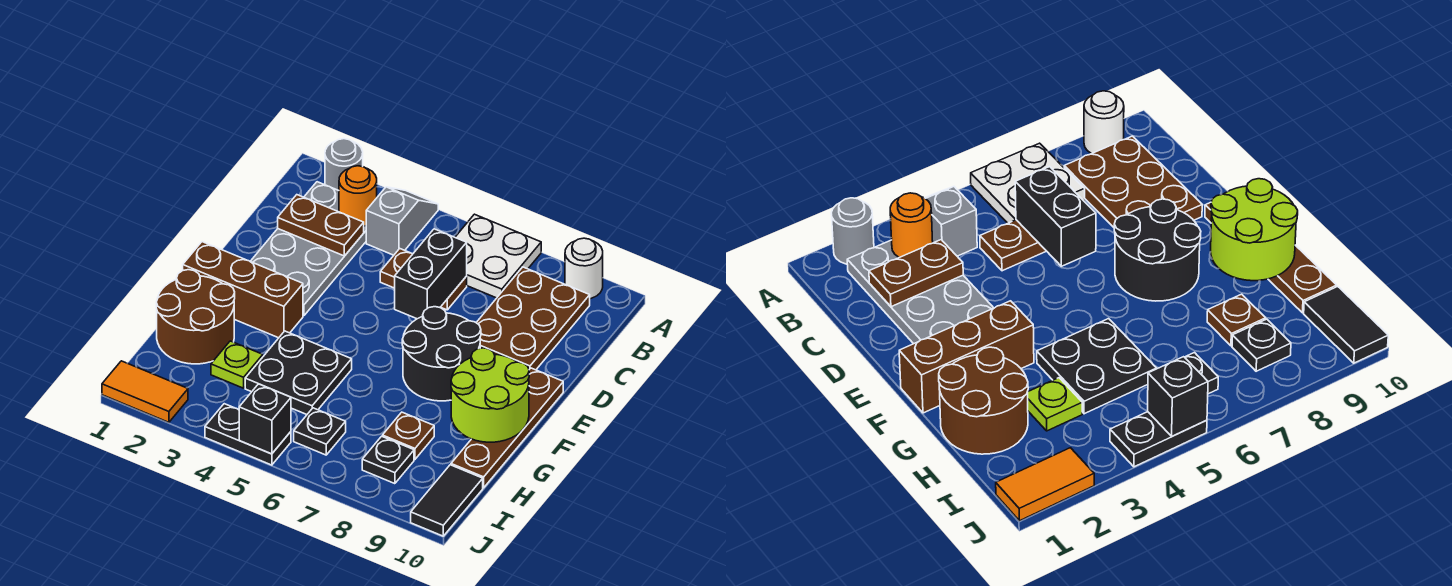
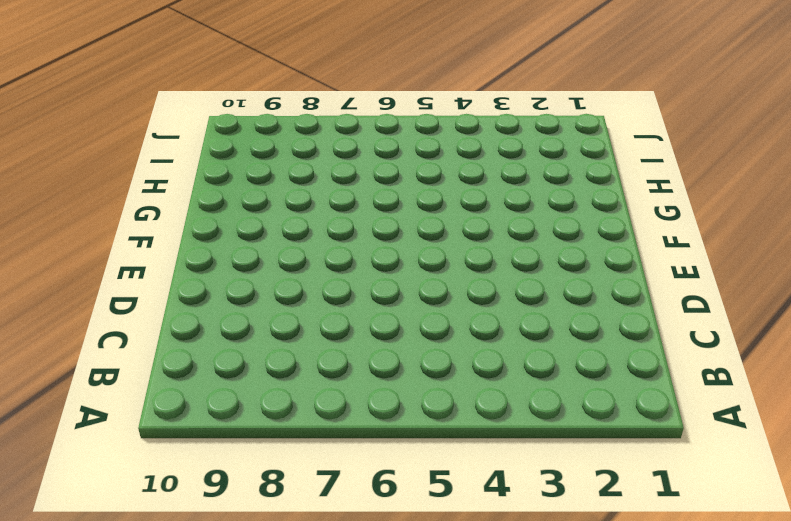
none -> grey round brick A2 level 1
none -> grey slope A4:B4 level 1 top B
none -> white plate A6:B7 level 1

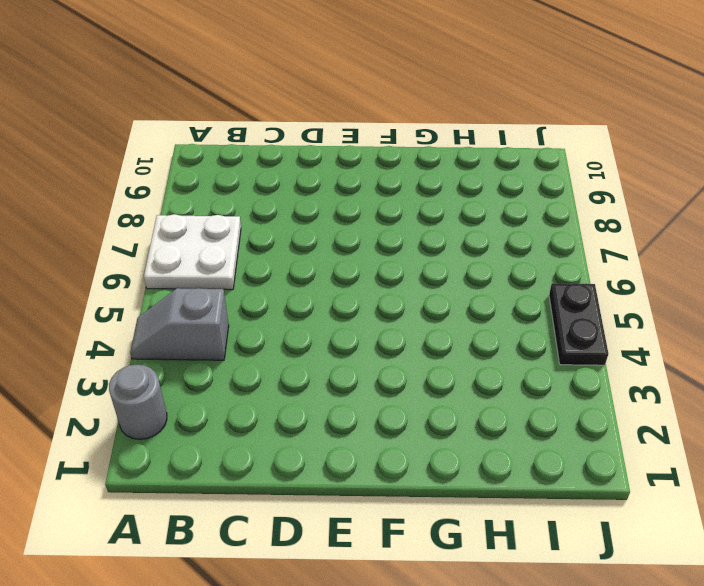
none -> white round brick A9 level 1
none -> grey plate B2:E3 level 1
none -> brown plate B8:D9 level 1

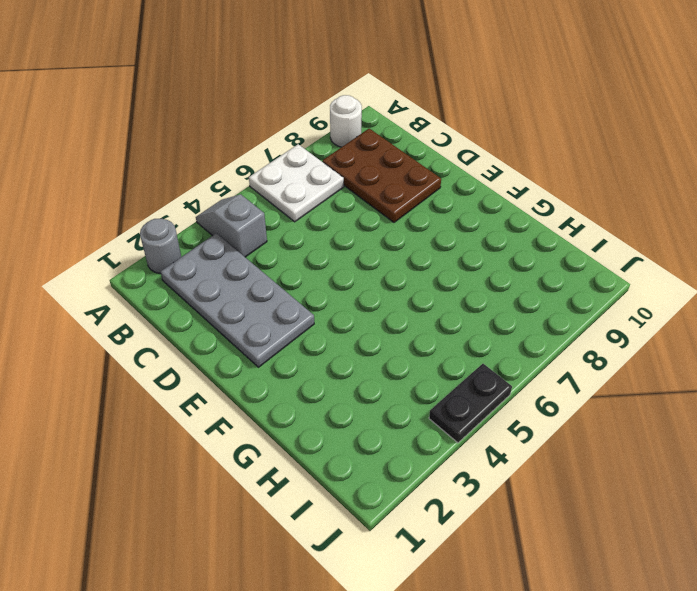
none -> brown plate C5:C6 level 1
none -> black round brick E7:F8 level 1
none -> brown plate E10:H10 level 1

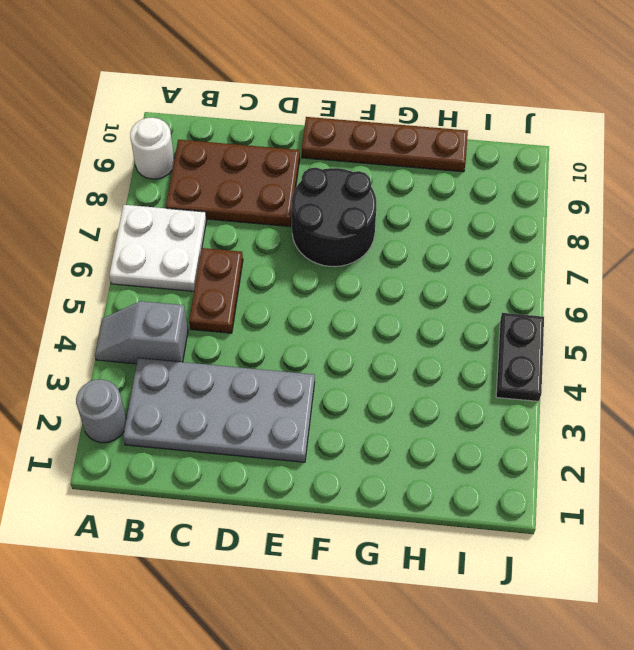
none -> brown brick F1:F3 level 1
none -> brown round brick G1:H2 level 1
none -> black plate G4:H5 level 1

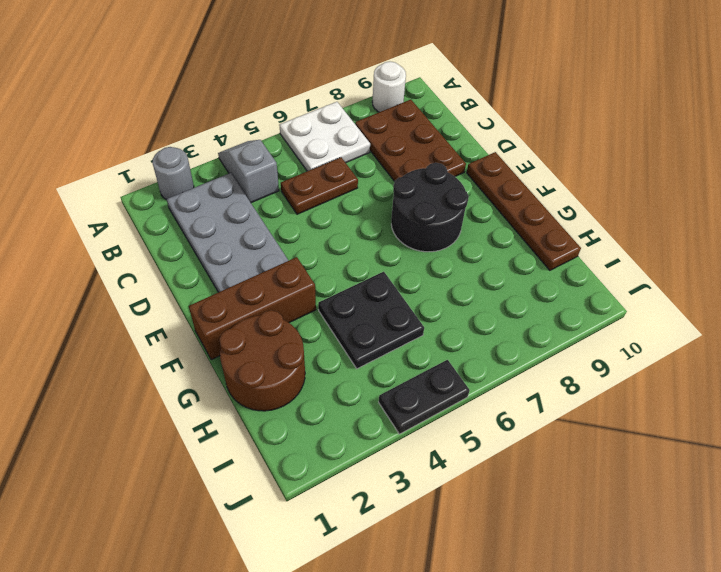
none -> lime plate H3 level 1
none -> brown plate H8 level 1
none -> black plate I6 level 1

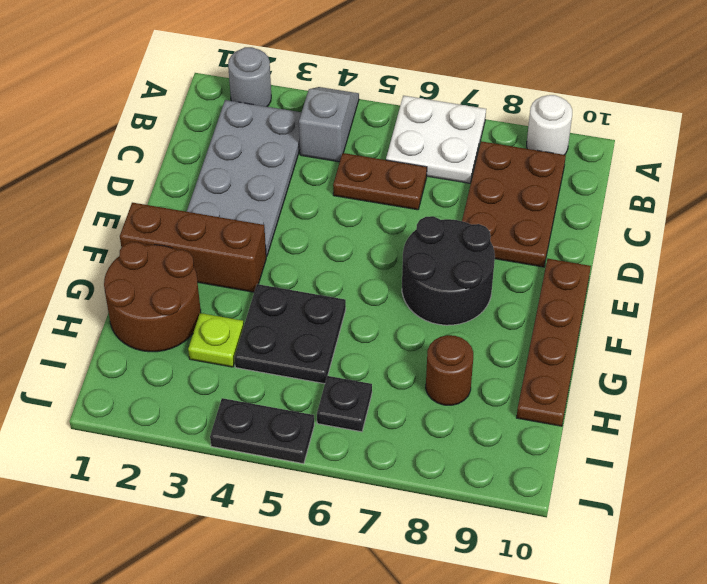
brown round brick H8 level 1 -> brown plate H8 level 1
none -> black plate I8 level 1
none -> black tile I10:J10 level 1
none -> orange tile J1:J2 level 1

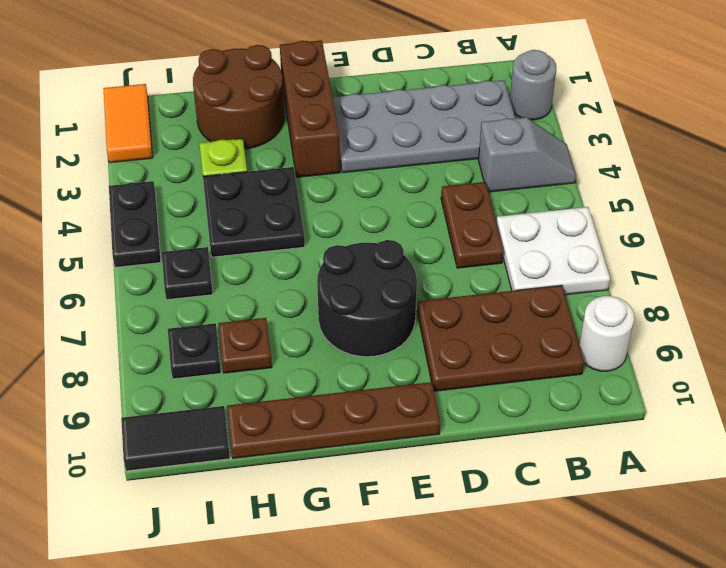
none -> orange round brick B3 level 2
none -> brown plate C2:C3 level 2
none -> black brick C6:D6 level 2

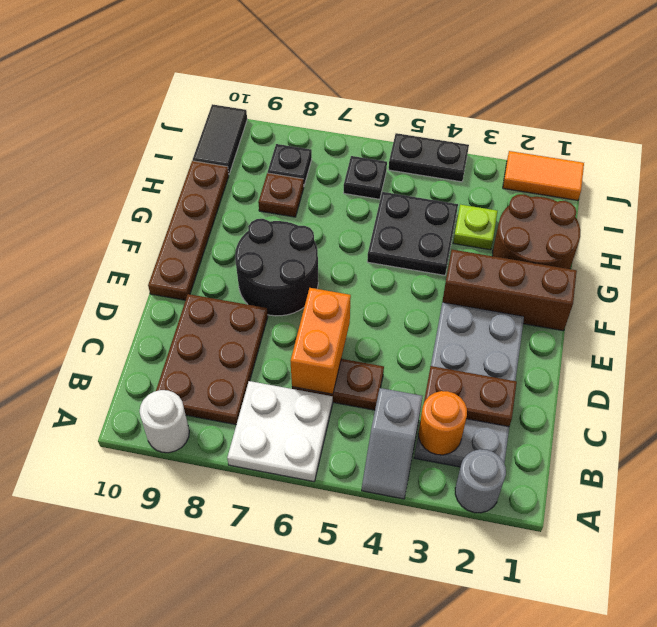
orange brick C6:D6 level 2 -> black brick C6:D6 level 2
none -> lime round brick F9:G10 level 2
none -> black brick J5 level 2

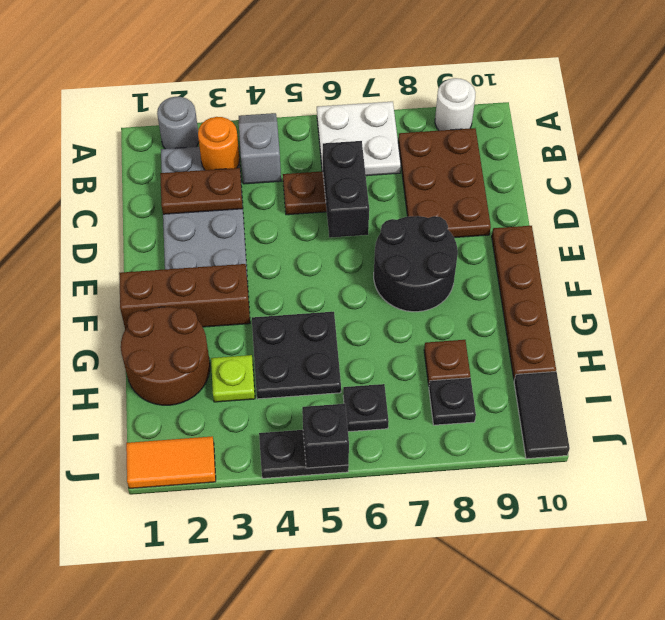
none -> lime round brick F9:G10 level 2

